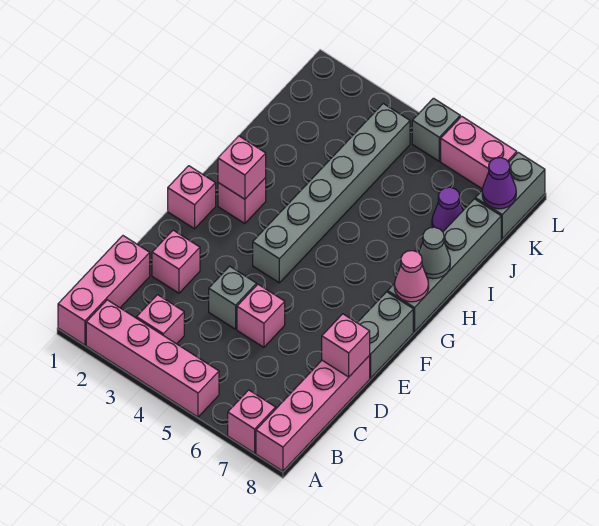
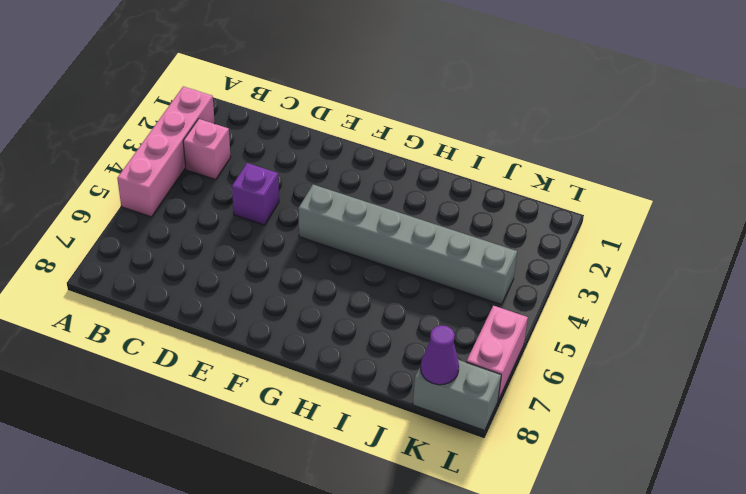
purple brick D4 level 1 -> grey brick D4 level 1
none -> pink brick A1:C1 level 1
none -> pink brick A7 level 1
none -> pink brick A8:D8 level 1

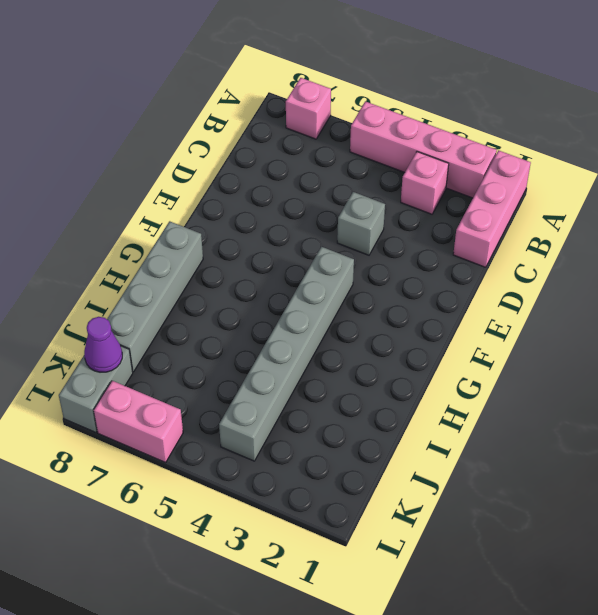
none -> pink brick A8:D8 level 1
none -> pink brick D2 level 1
none -> pink brick D5 level 1

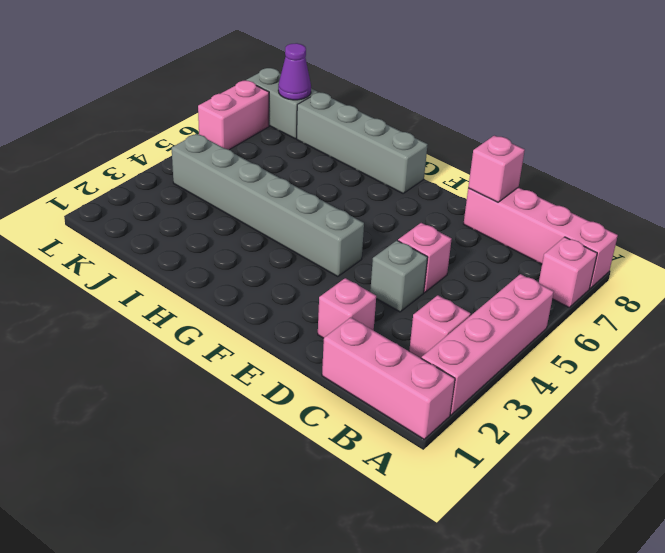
none -> grey brick E8:F8 level 1
none -> pink brick F1 level 1
none -> pink brick G2 level 1

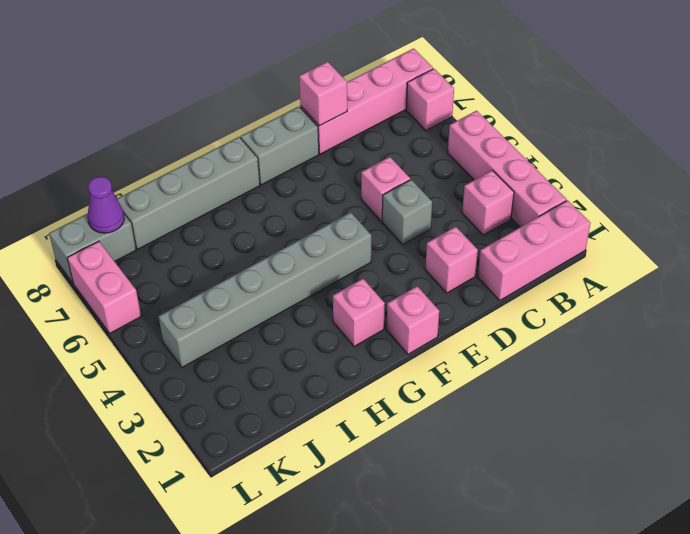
none -> purple cone J7 level 1
none -> grey brick L5 level 1
none -> pink brick G2 level 2

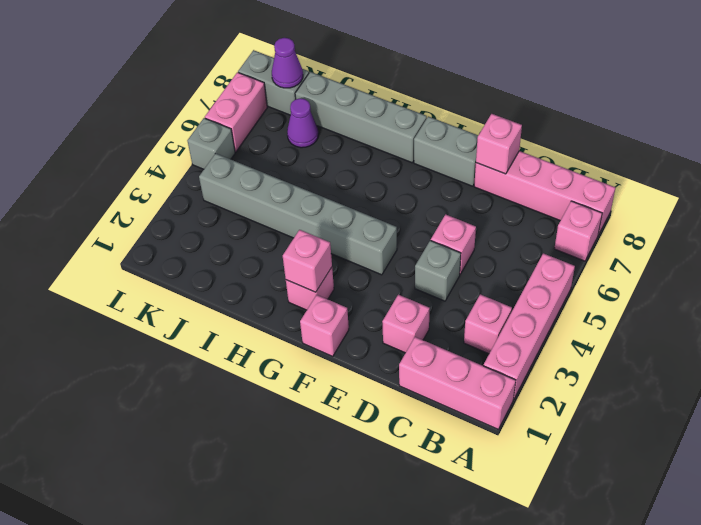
none -> pink cone G8 level 2
none -> grey cone H8 level 2

